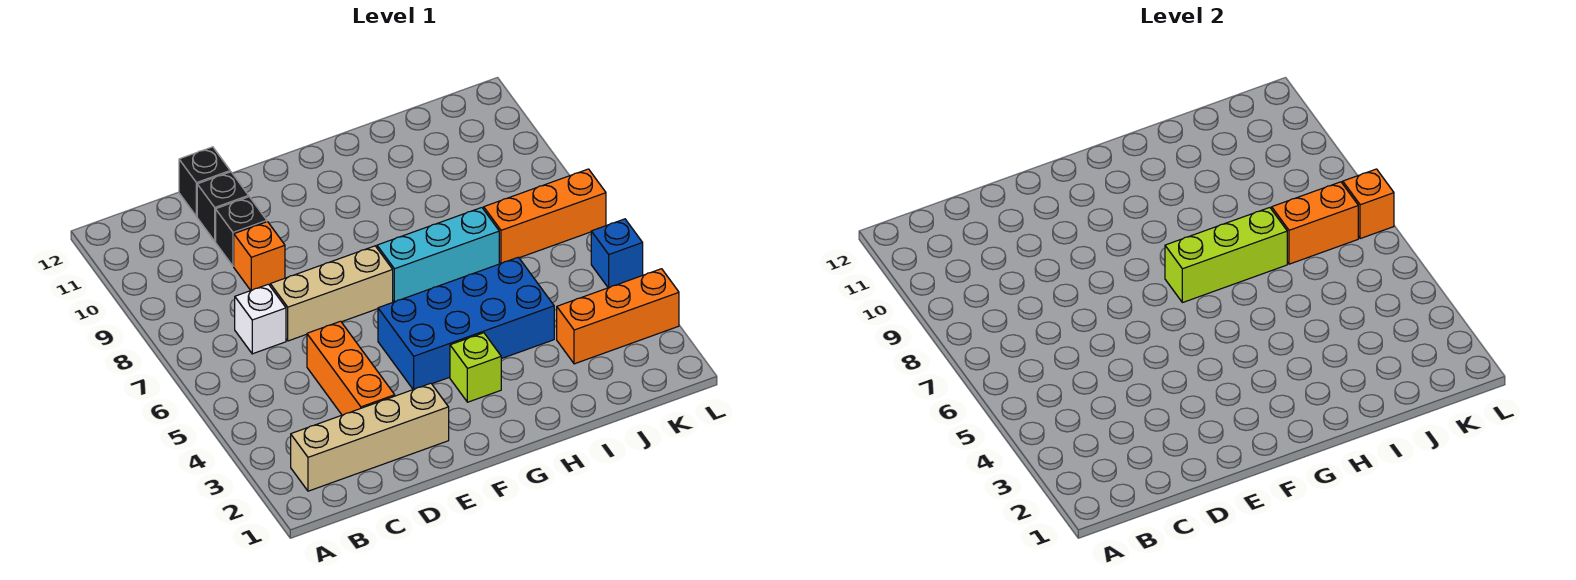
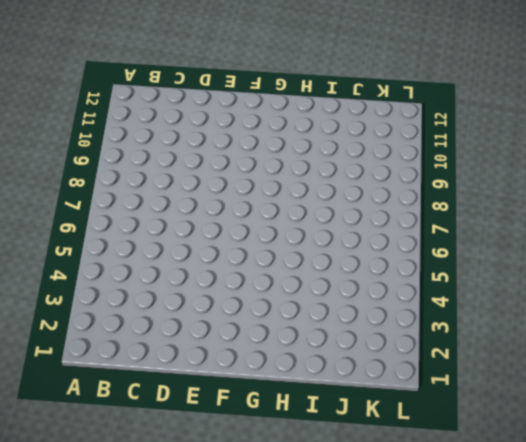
none -> tan brick B2:E2 level 1
none -> white brick C7 level 1
none -> orange brick D3:D5 level 1

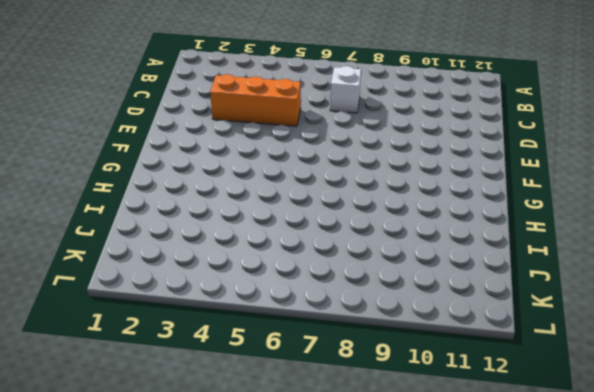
none -> tan brick B2:E2 level 1
none -> tan brick D7:F7 level 1
none -> orange brick D9 level 1

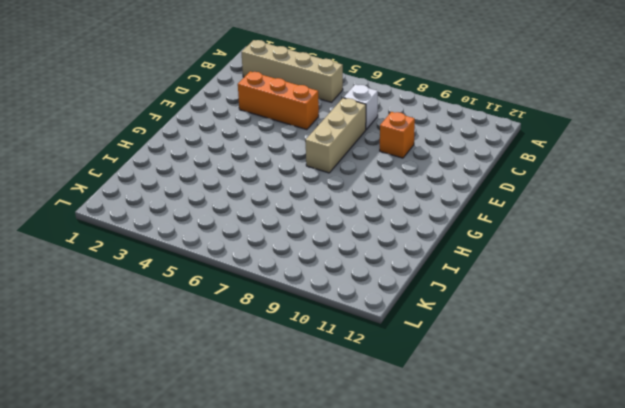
tan brick B2:B5 level 1 -> tan brick B2:E2 level 1
none -> black brick D10 level 1
none -> black brick D11 level 1
none -> black brick D12 level 1

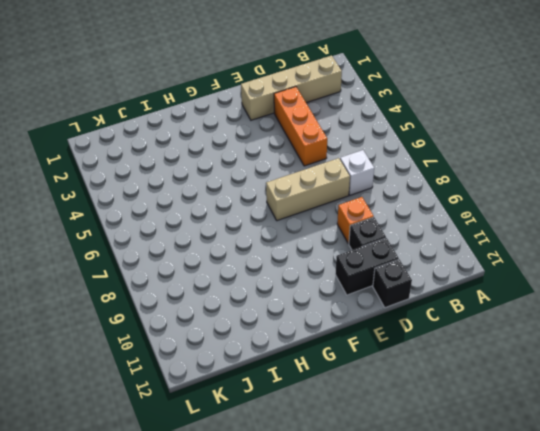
black brick D11:E11 level 1 -> black brick D11 level 1
none -> blue brick F4:I5 level 1
none -> lime brick G3 level 1
none -> cyan brick G7:I7 level 1

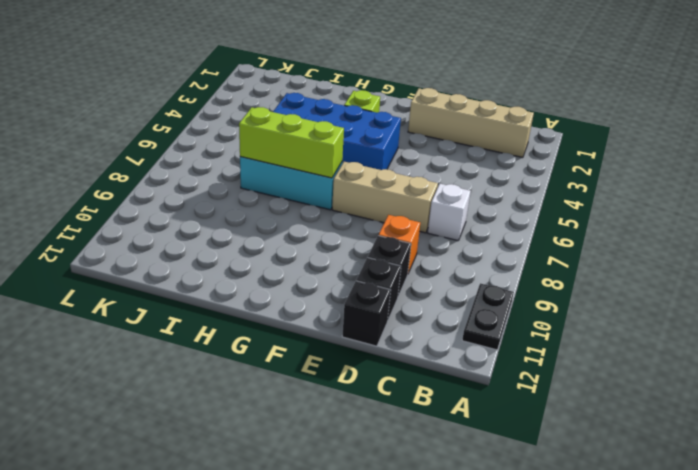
black plate A10:A11 level 1 -> none
none -> orange brick D3:D5 level 1
none -> orange brick J3:L3 level 1
none -> orange brick J7:L7 level 1

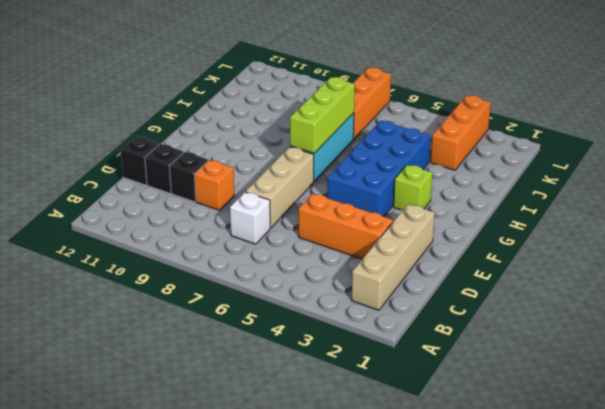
none -> blue brick L5 level 1
none -> orange brick J7:K7 level 2
none -> orange brick L7 level 2

